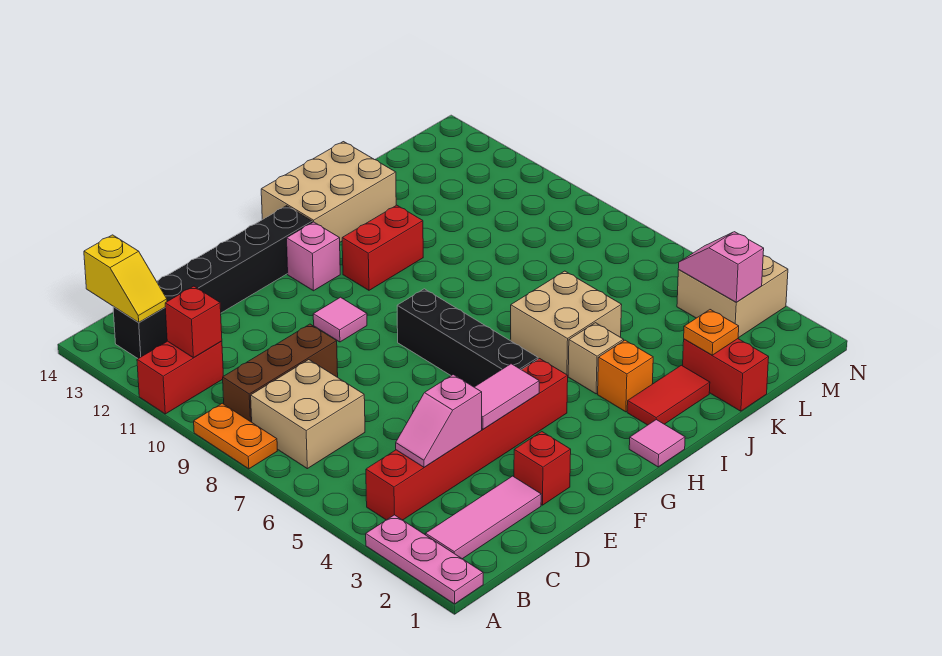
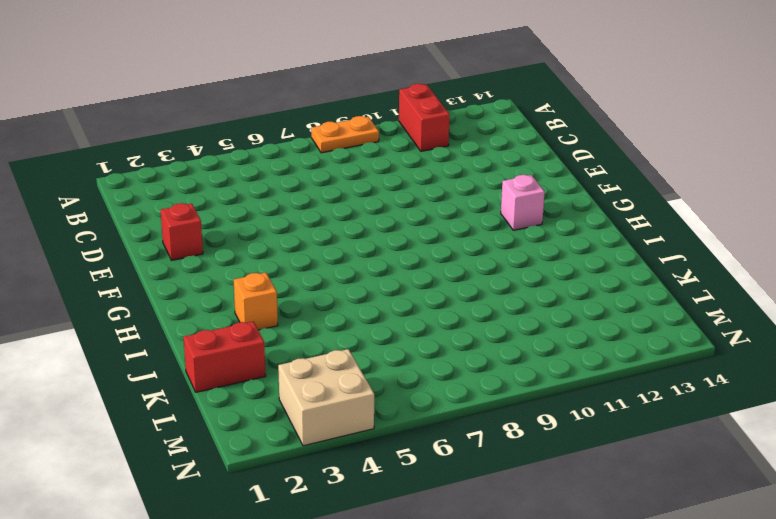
none -> pink plate A1:A3 level 1
none -> pink tile B2:D2 level 1
none -> red brick B4:G4 level 1

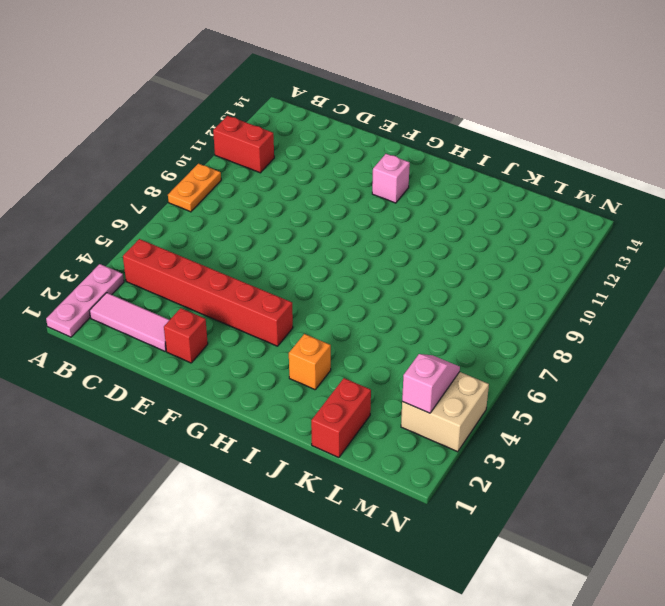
none -> tan brick B7:C8 level 1
none -> brown brick B9:D9 level 1
none -> black brick B13:G13 level 1

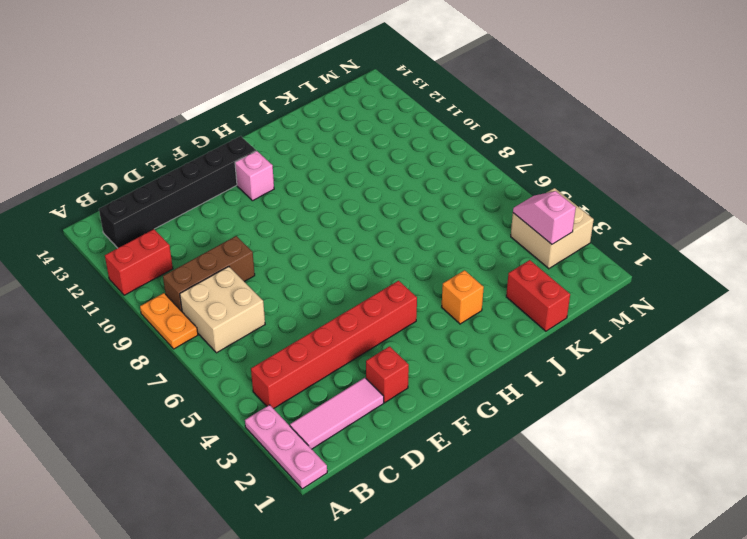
none -> pink tile F10 level 1
none -> black brick G5:G8 level 1
none -> pink tile H1 level 1

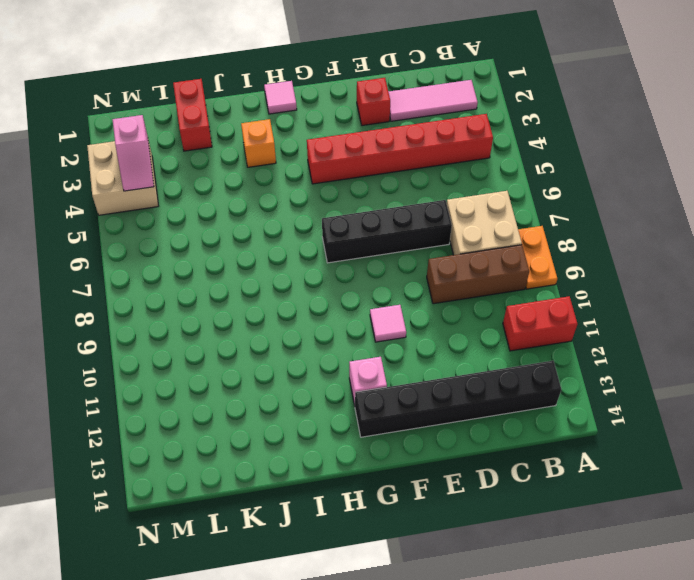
black brick D7:G7 level 1 -> black brick G5:G8 level 1
none -> pink plate A1:A3 level 1
none -> red brick H11:I11 level 1
none -> tan brick H13:J14 level 1

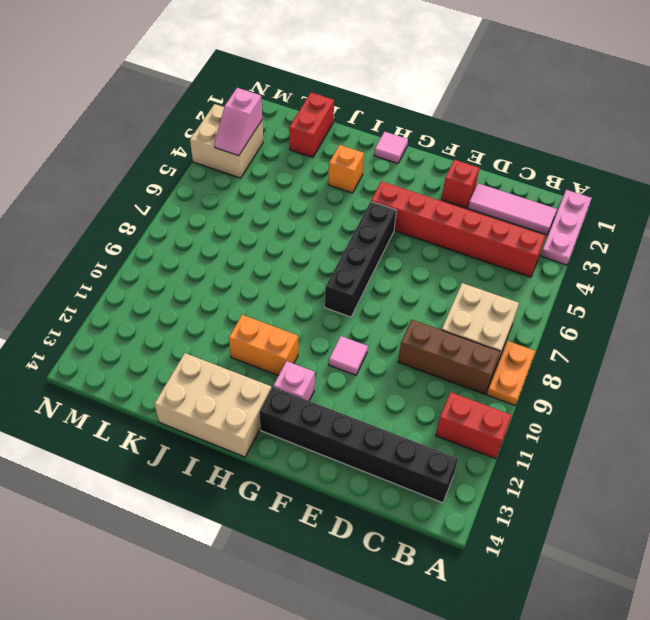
orange brick H11:I11 level 1 -> red brick H11:I11 level 1
none -> red tile I2:J2 level 1
none -> tan brick I4 level 1
none -> tan brick I5:J6 level 1

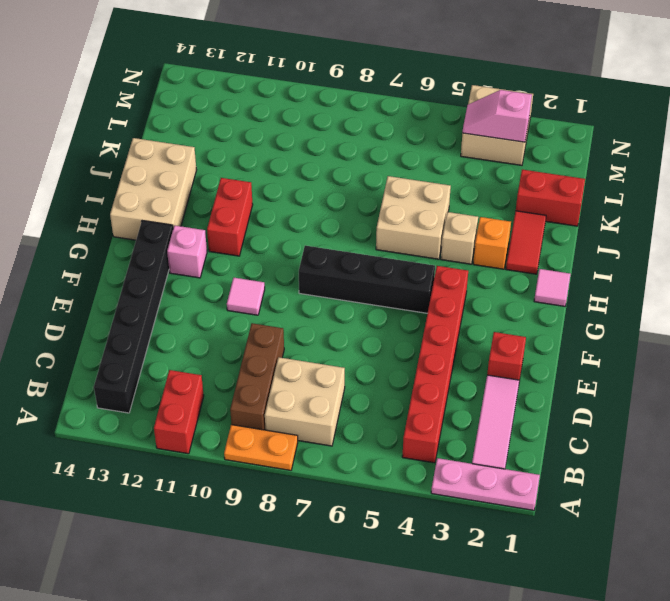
none -> red brick B11 level 2
none -> yellow slope B13:B14 level 2 top 14
none -> pink slope C4:D4 level 2 top D

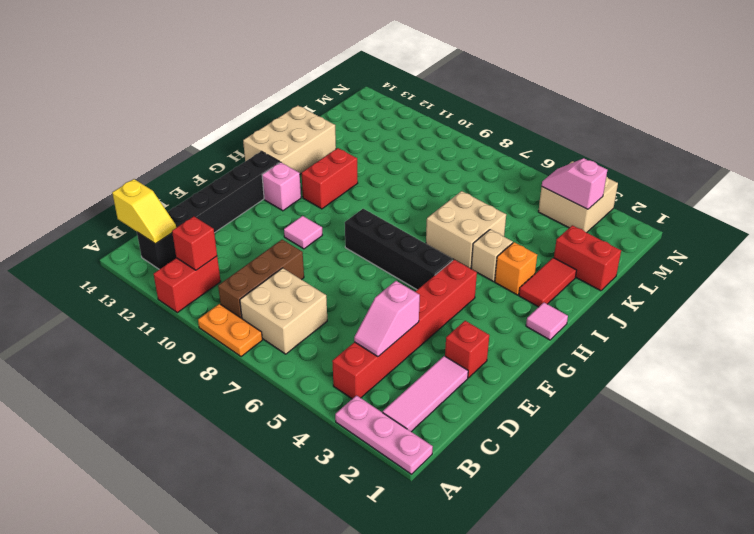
none -> pink tile E4:F4 level 2
none -> orange plate K2 level 2

